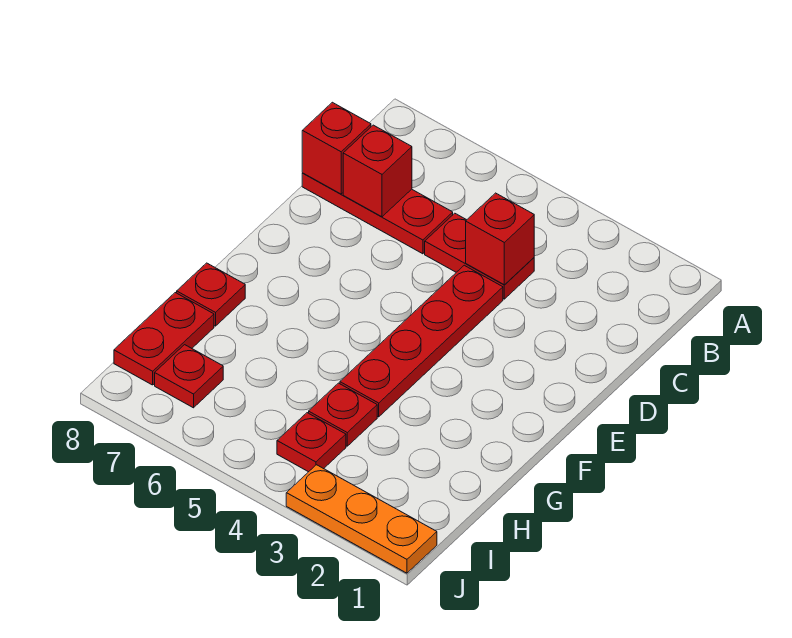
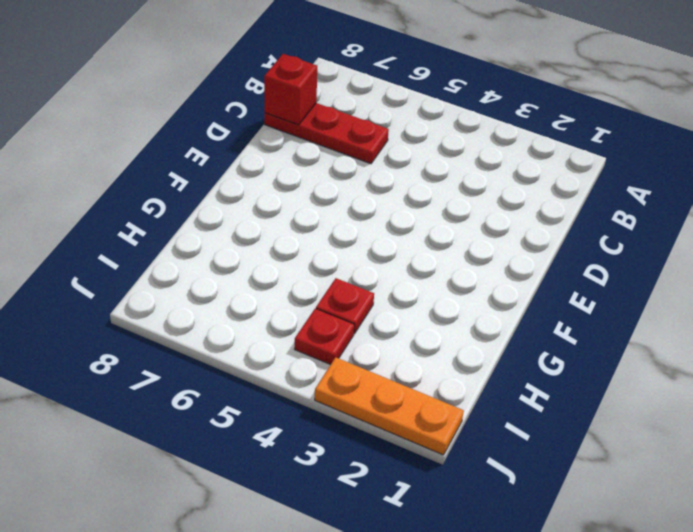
none -> red plate C4:C5 level 1
none -> red plate D4:G4 level 1
none -> red plate G8 level 1

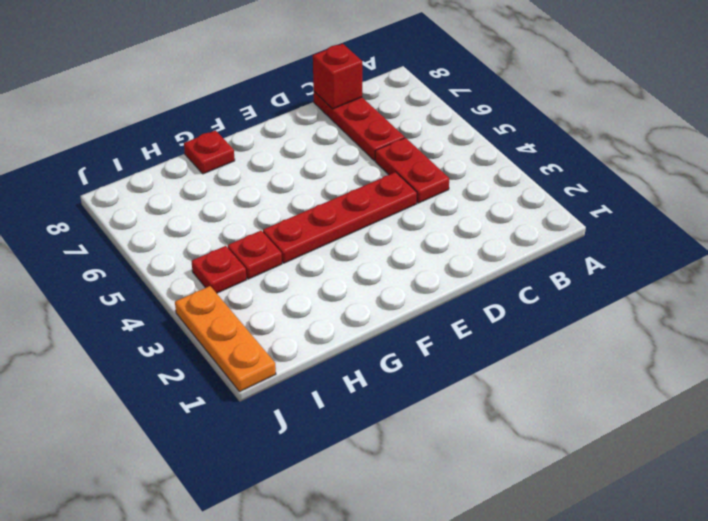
none -> red plate H8:I8 level 1
none -> red plate I7 level 1
none -> red brick C4 level 2

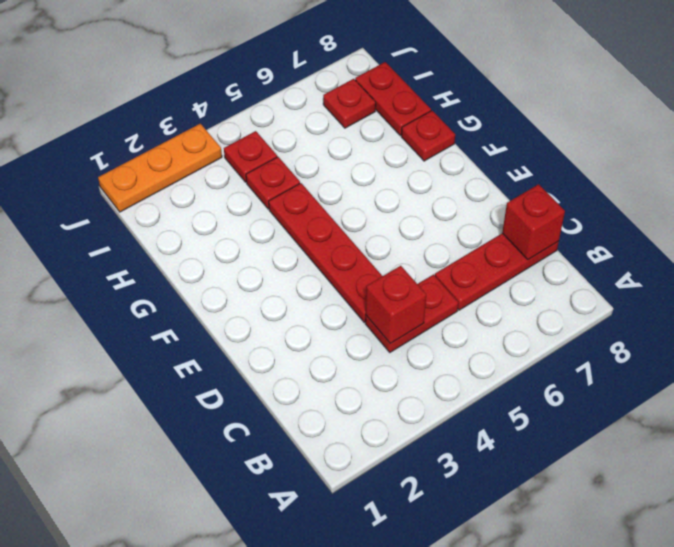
none -> red brick C7 level 2

